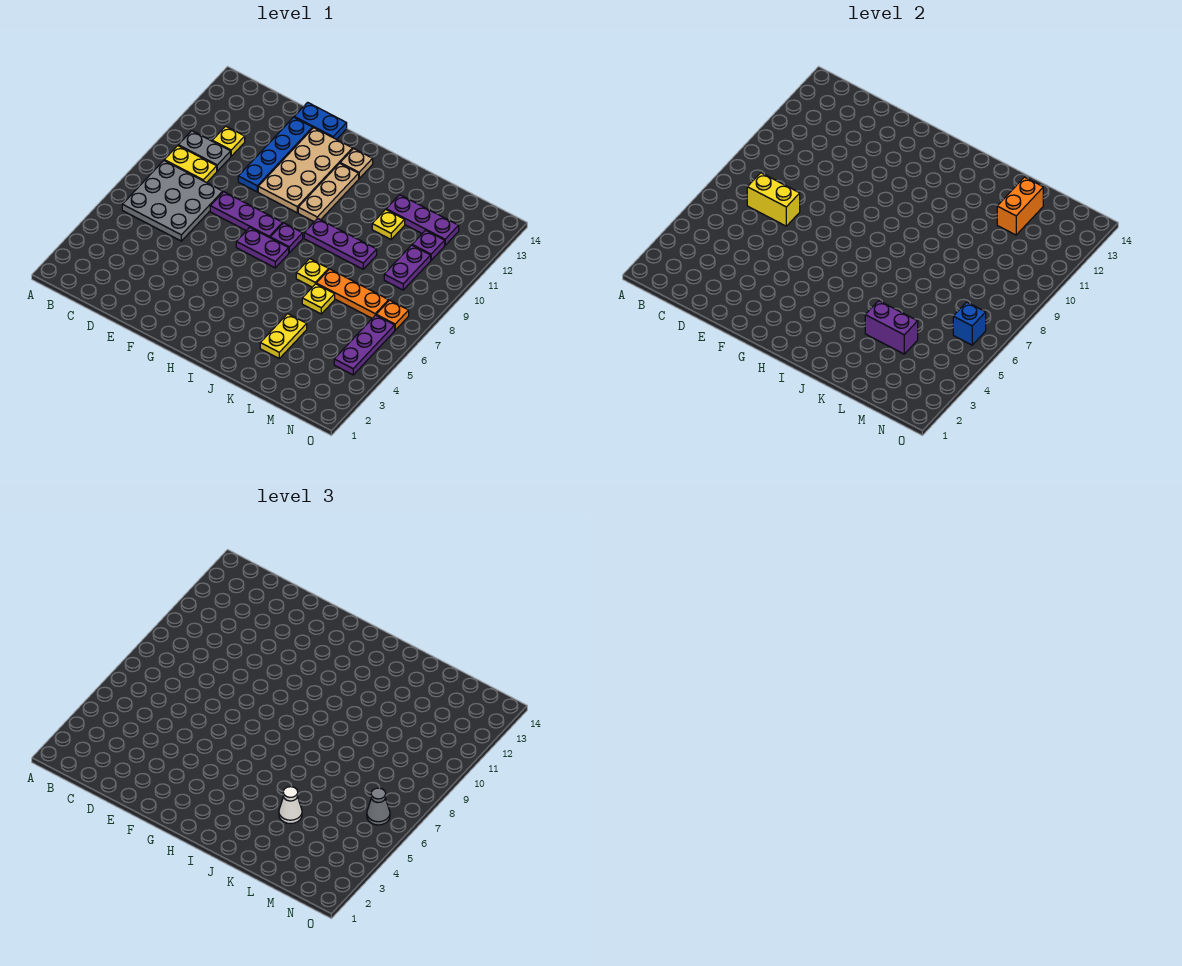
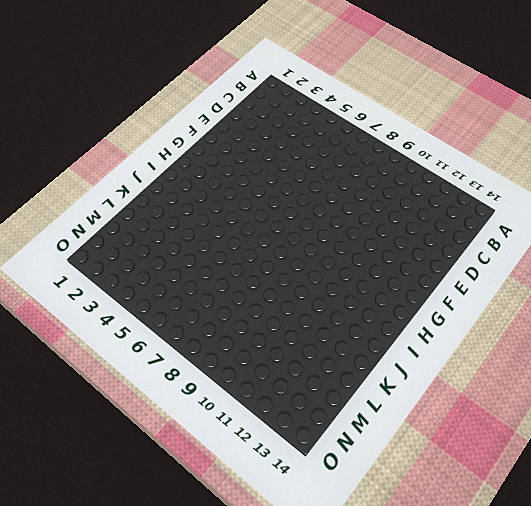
none -> grey plate B6:D8 level 1
none -> yellow plate B9:C9 level 1
none -> grey plate B10:C10 level 1

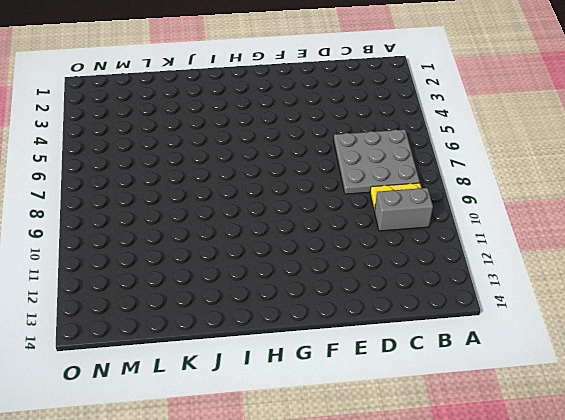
grey brick B10:C10 level 1 -> grey plate B10:C10 level 1
none -> yellow plate C11 level 1
none -> purple plate E8:G8 level 1
none -> blue plate E10:E13 level 1

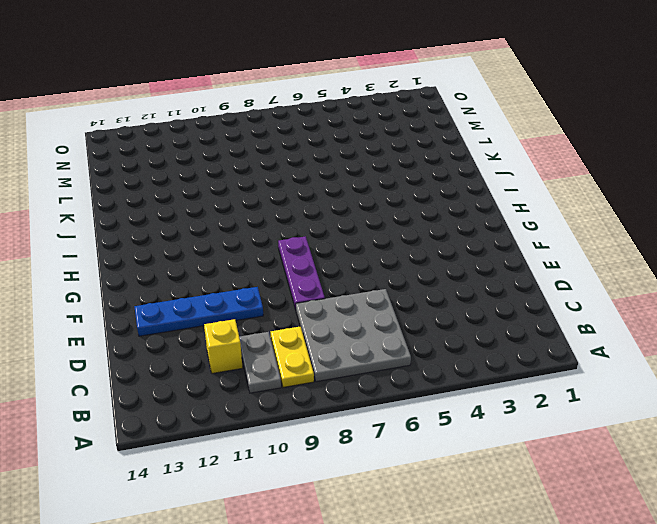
yellow brick C11 level 1 -> yellow plate C11 level 1
none -> blue plate E14:F14 level 1
none -> tan plate F10:G13 level 1
none -> purple plate G7:H7 level 1

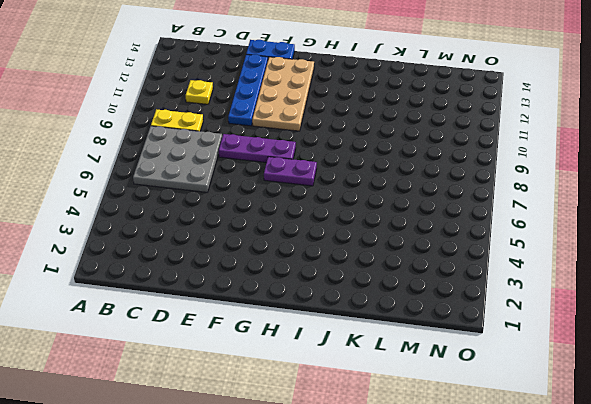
none -> grey plate B10:C10 level 1
none -> purple plate H8 level 1
none -> tan plate H10:H12 level 1

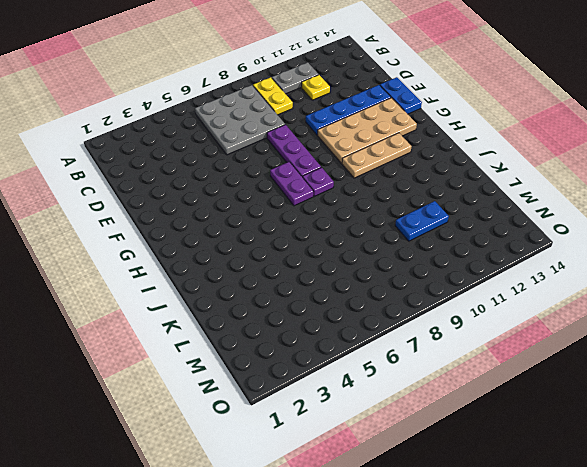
grey plate B10:B11 level 1 -> grey plate B10:C10 level 1
blue plate L10:L11 level 1 -> none
none -> tan plate H13 level 1
none -> purple plate I9:K9 level 1
none -> yellow plate J7 level 1

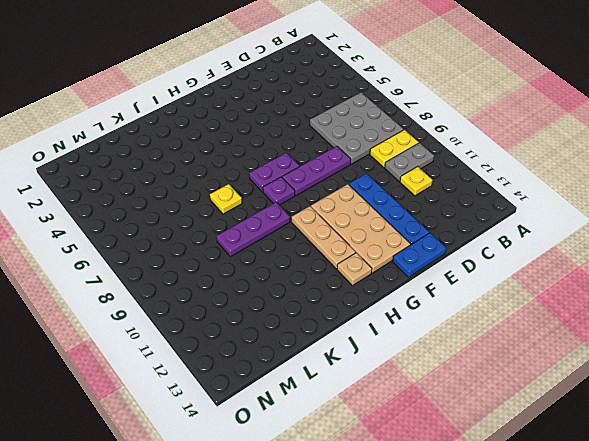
none -> yellow plate K3:K4 level 1
none -> yellow plate K6 level 1
none -> orange plate K7:M7 level 1

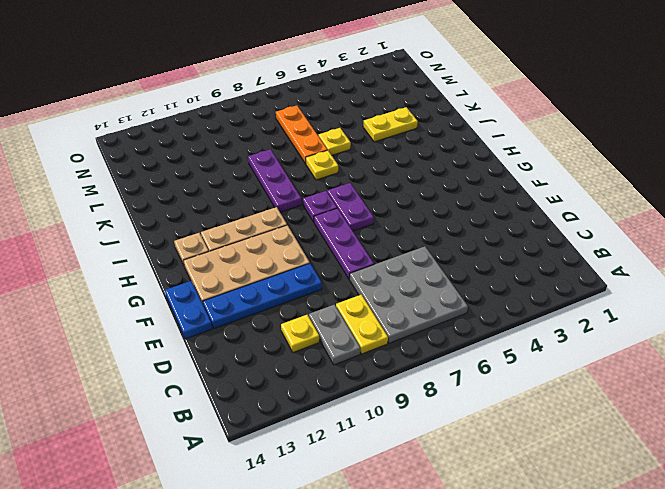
none -> yellow plate K11 level 1
none -> purple plate K12:M12 level 1
none -> purple plate M9:M10 level 1

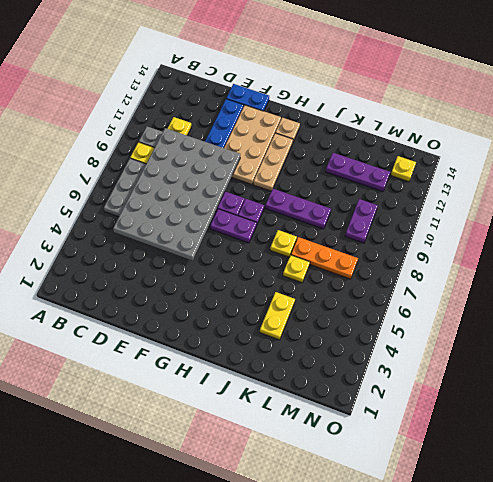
grey plate C5:F10 level 2 -> yellow brick C7:D7 level 2
yellow plate N13 level 1 -> yellow plate K11 level 1
none -> purple plate M11 level 1
none -> purple plate N4:N6 level 1
none -> orange plate N7 level 1

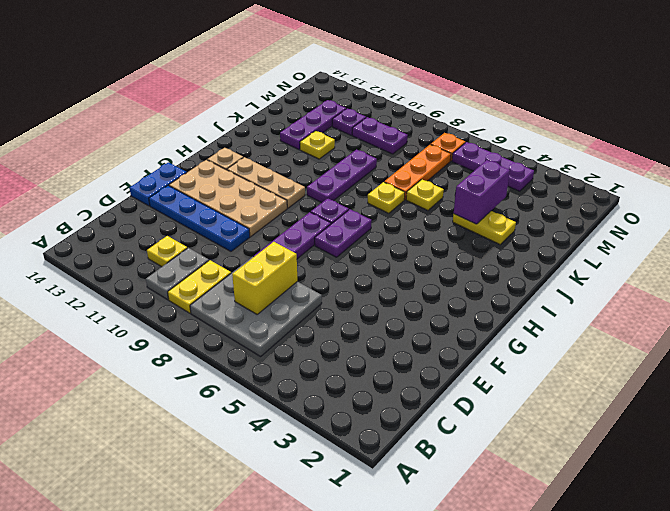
none -> orange brick L12:L13 level 2
none -> blue brick N6 level 2
none -> white cone K4 level 3

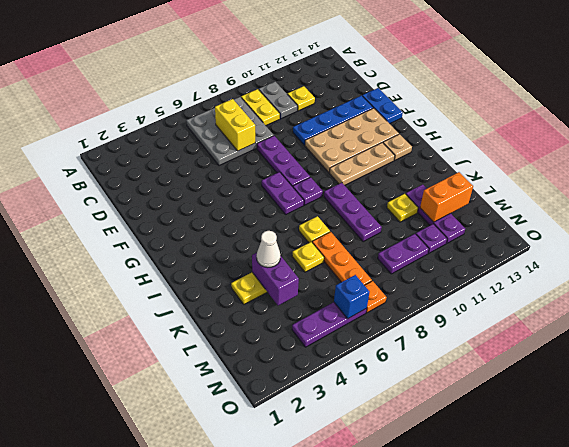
none -> grey cone N6 level 3

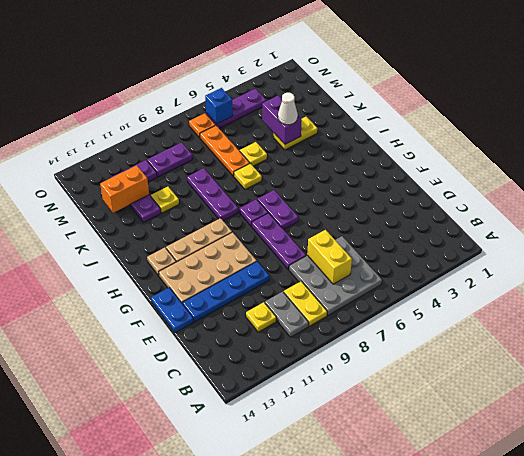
none -> grey cone N6 level 3

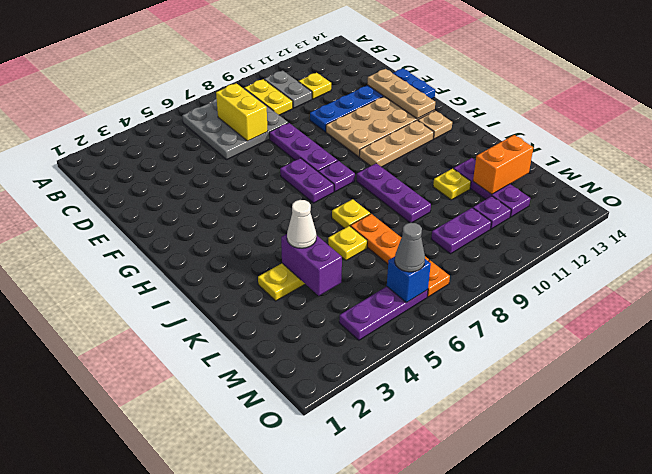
tan plate E13:G13 level 2 -> none

